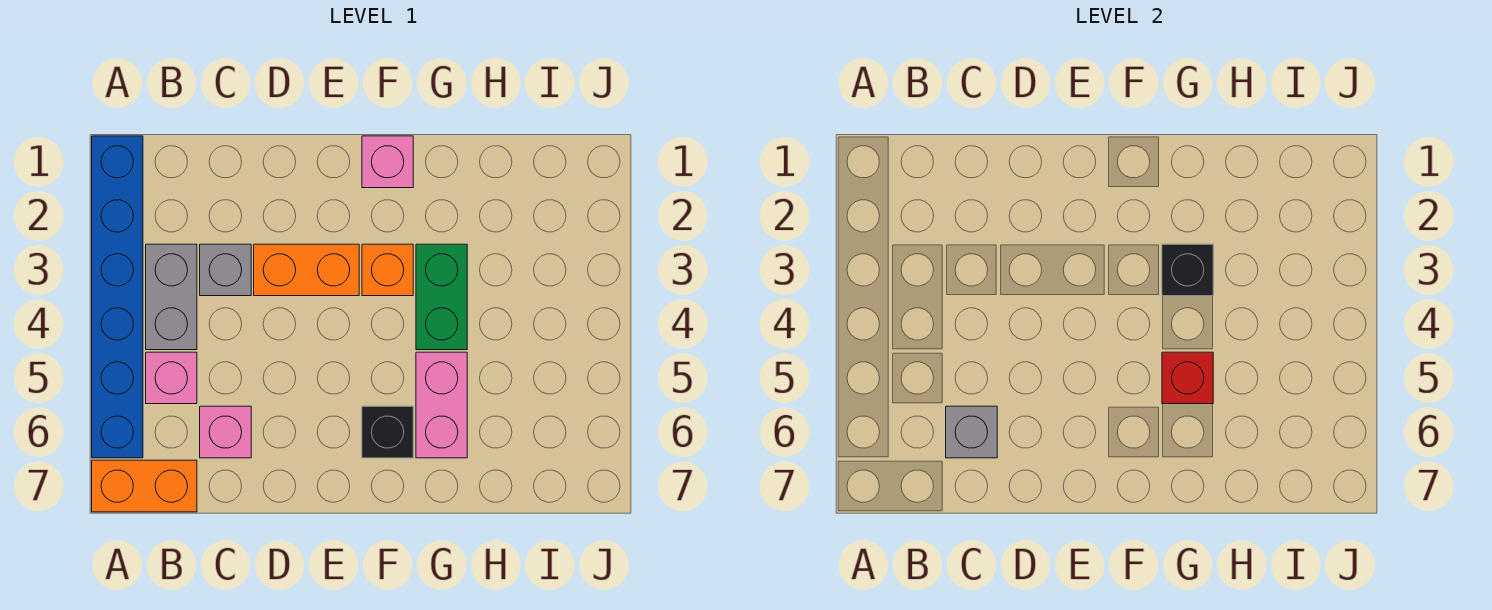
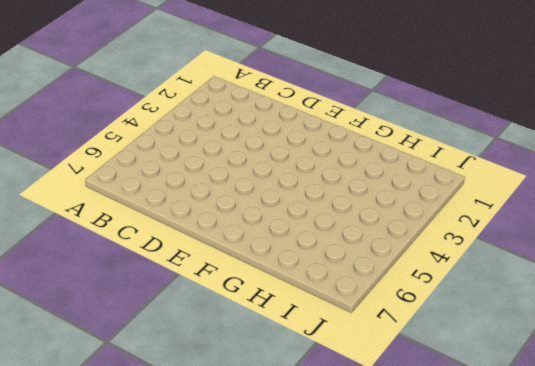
none -> blue brick A1:A6 level 1
none -> orange brick A7:B7 level 1
none -> grey brick B3:B4 level 1

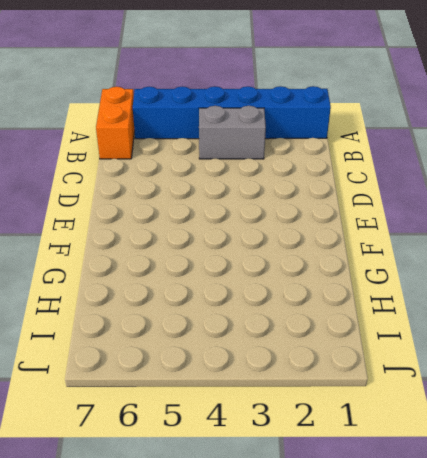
none -> pink brick B5 level 1
none -> grey brick C3 level 1
none -> pink brick C6 level 1

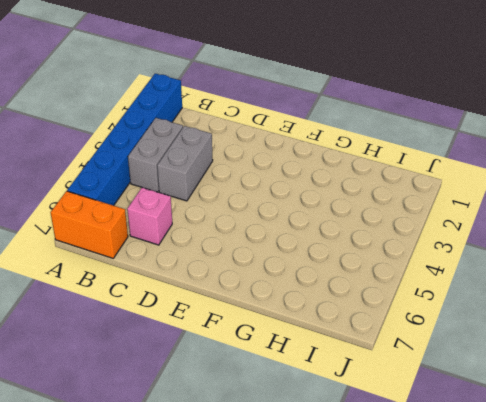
grey brick C3:C4 level 1 -> grey brick C3 level 1
none -> pink brick B5 level 1
none -> orange brick D3:E3 level 1
none -> pink brick F1 level 1

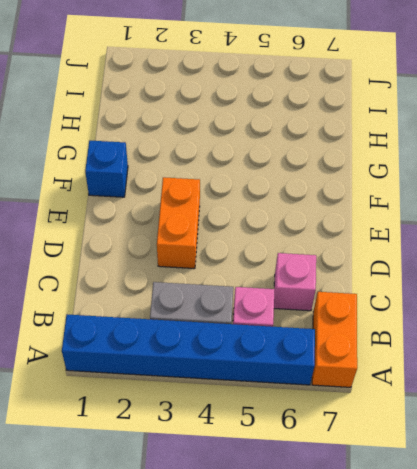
blue brick F1 level 1 -> pink brick F1 level 1
none -> grey brick C3 level 1
none -> orange brick F3 level 1
none -> black brick F6 level 1

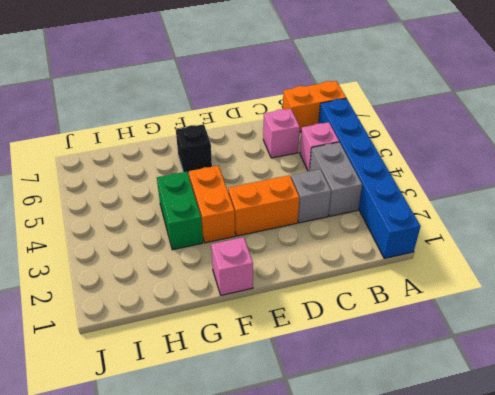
orange brick F3:F4 level 1 -> orange brick F3 level 1
none -> pink brick G5:G6 level 1
none -> grey brick C6 level 2
none -> black brick G3 level 2

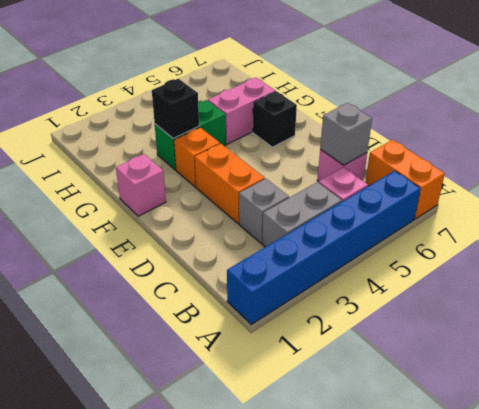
none -> red brick G5 level 2

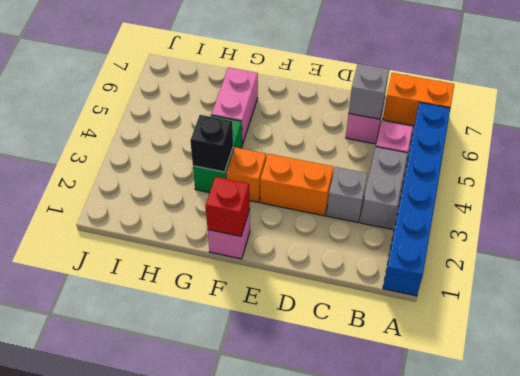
red brick F1 level 2 -> red brick G5 level 2
none -> black brick F6 level 1

